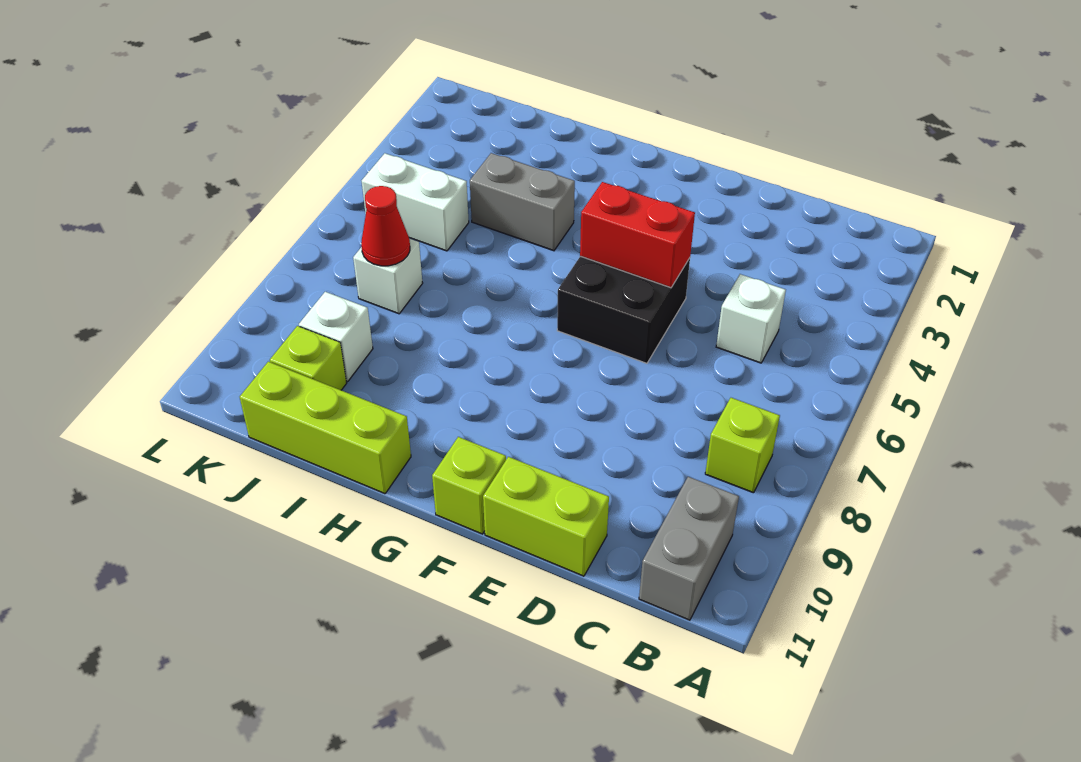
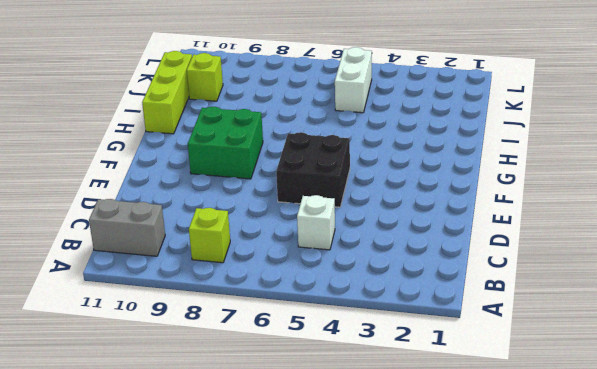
green brick F8:G9 level 1 -> none
none -> lime brick D11:E11 level 1
none -> lime brick F11 level 1
none -> grey brick H4:I4 level 1

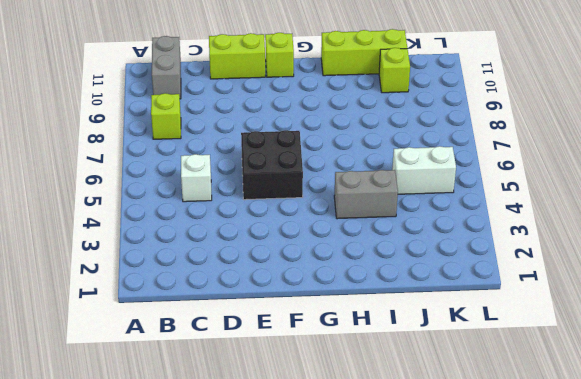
none -> white brick J7 level 1
none -> white brick J9 level 1
none -> red brick E5:F5 level 2

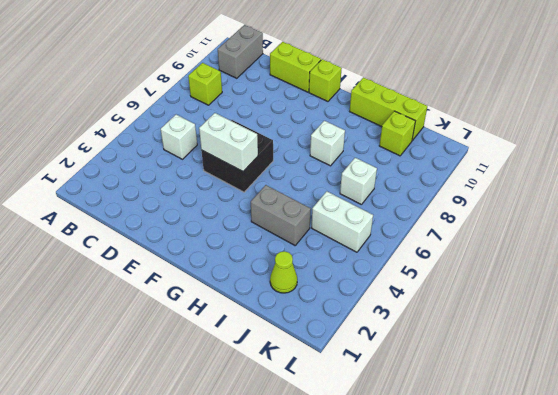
white brick E5:F5 level 2 -> red brick E5:F5 level 2
white brick H8 level 1 -> white brick J9 level 1
lime cone J2 level 1 -> none
none -> red cone J7 level 2

